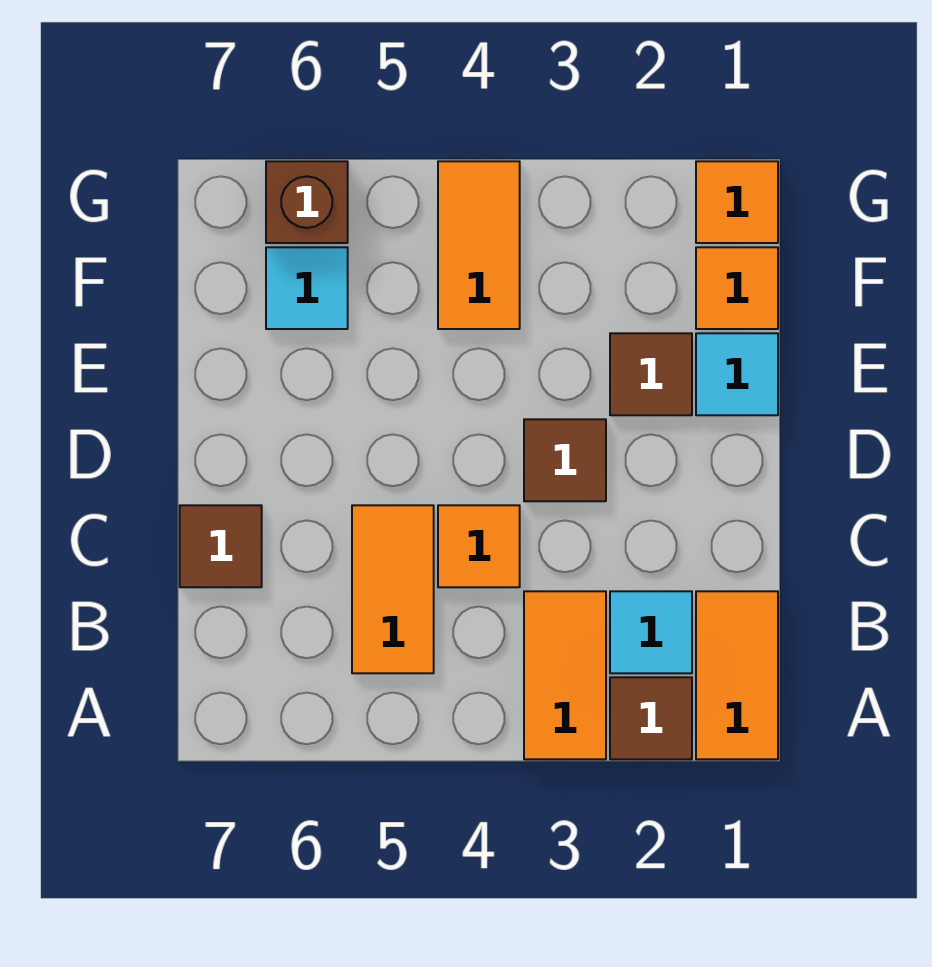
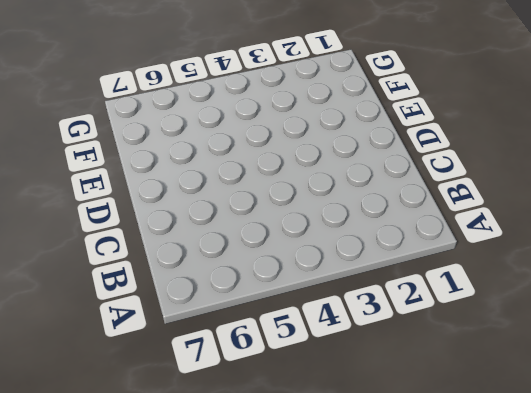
none -> orange tile A1:B1 level 1
none -> brown tile A2 level 1
none -> orange tile A3:B3 level 1

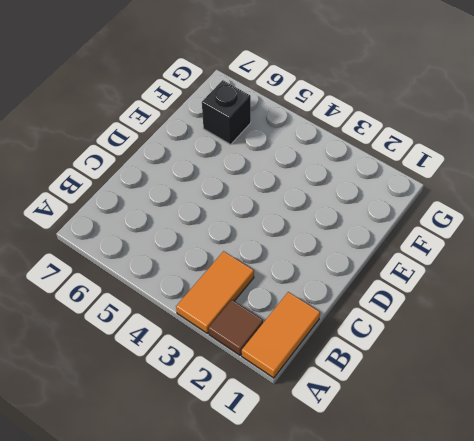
black brick F6 level 1 -> cyan tile F6 level 1
none -> cyan tile B2 level 1
none -> orange tile B5:C5 level 1
none -> orange tile C4 level 1

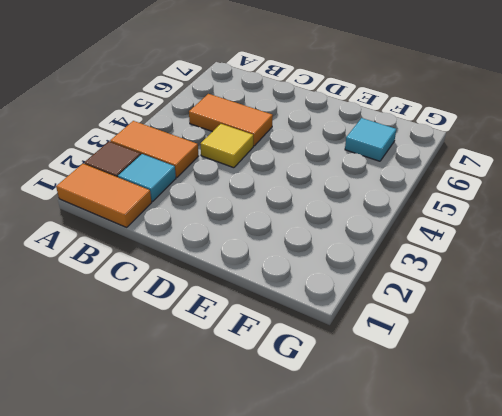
yellow tile C4 level 1 -> orange tile C4 level 1
none -> brown tile C7 level 1
none -> brown tile D3 level 1
none -> cyan tile E1 level 1

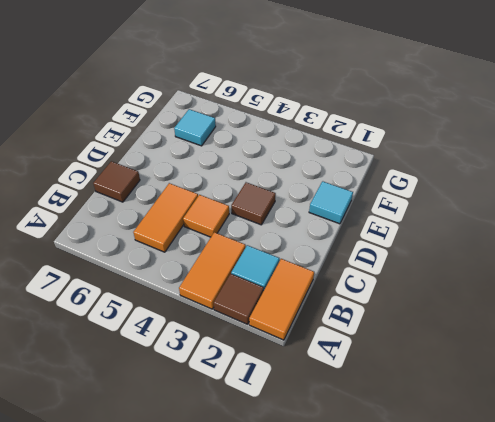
none -> brown tile E2 level 1
none -> orange tile F1 level 1
none -> orange tile F4:G4 level 1

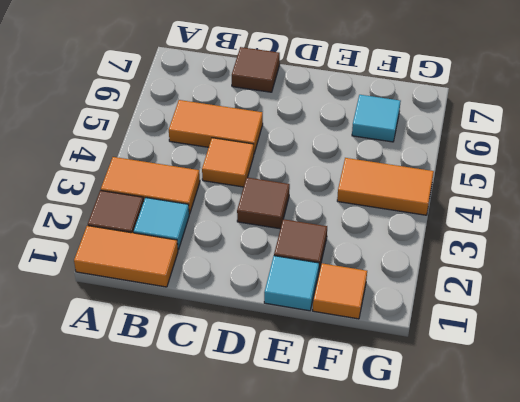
none -> orange tile G1 level 1
none -> brown brick G6 level 1

